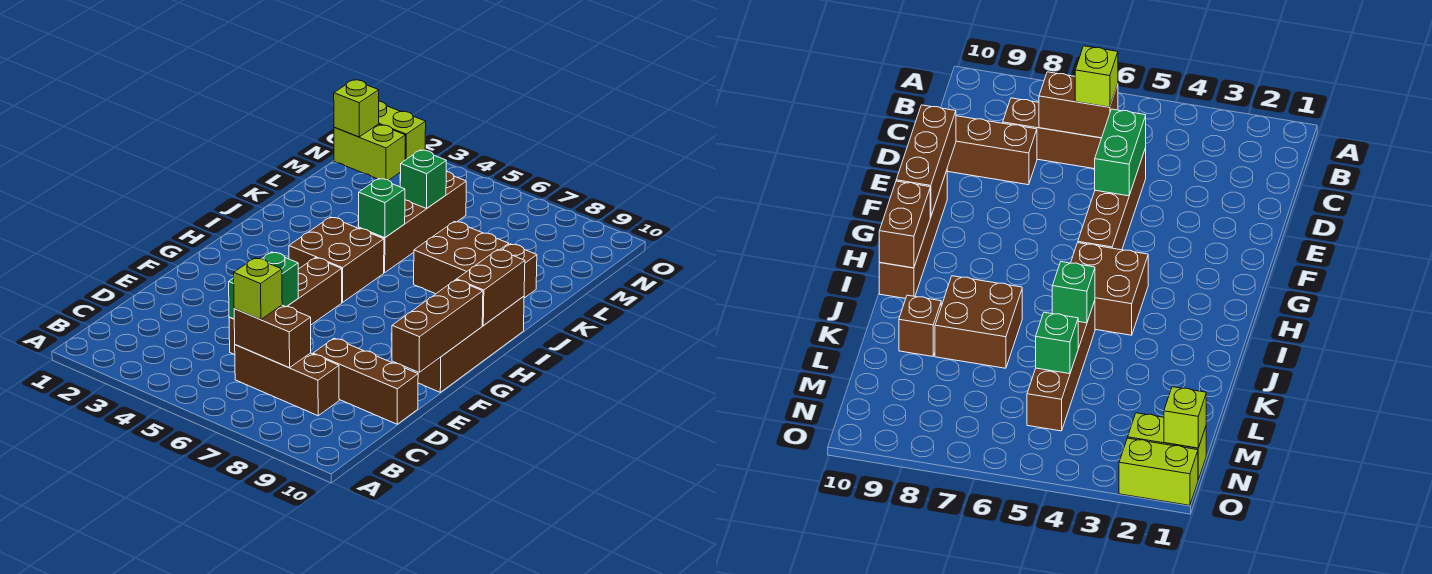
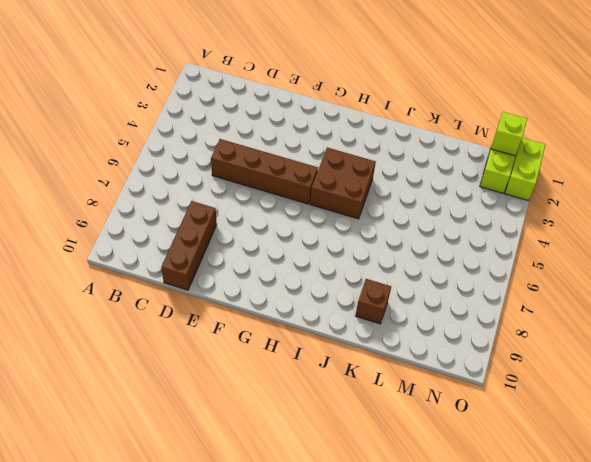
none -> brown brick C6:C8 level 1
none -> brown brick F10:I10 level 1
none -> brown brick J5:M5 level 1

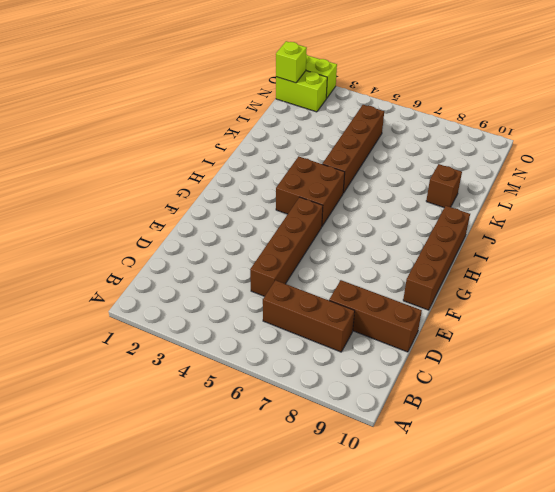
none -> brown brick J7:K8 level 1
none -> brown brick C6:C7 level 2
none -> green brick D5:E5 level 2

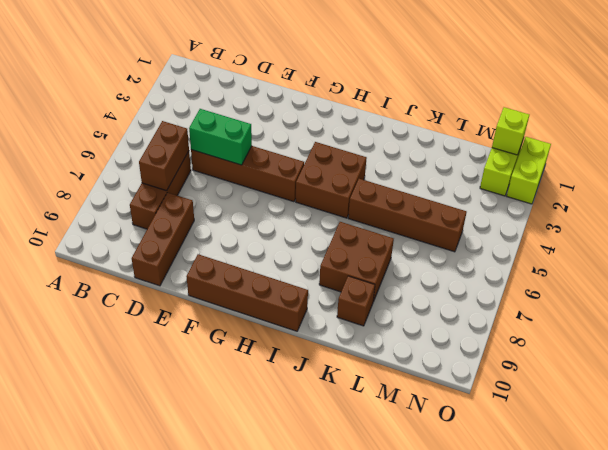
none -> brown brick E10:G10 level 2
none -> brown brick H10:I10 level 2
none -> green brick J5 level 2

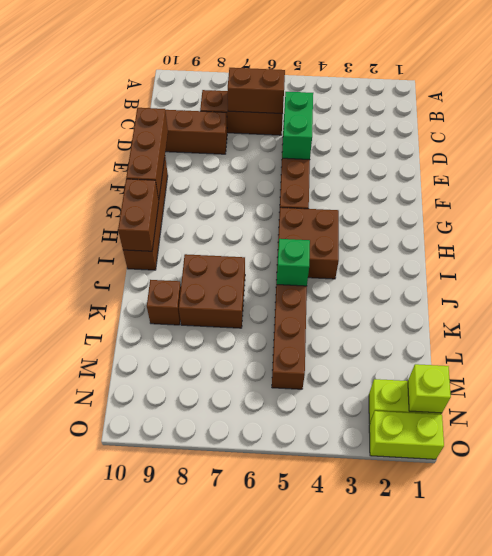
none -> green brick L5 level 2
none -> lime brick C6 level 3

